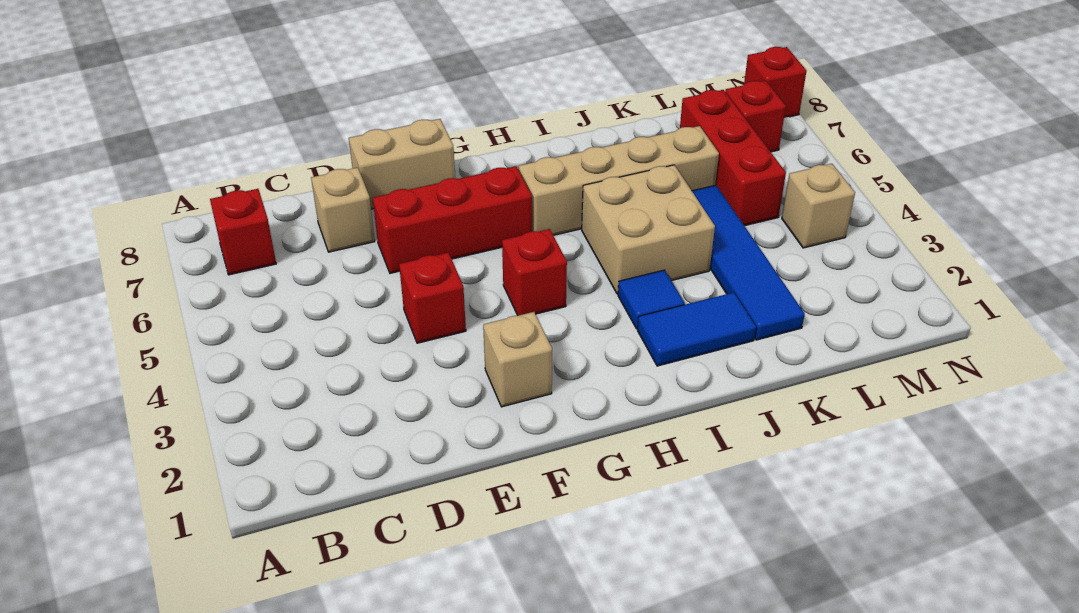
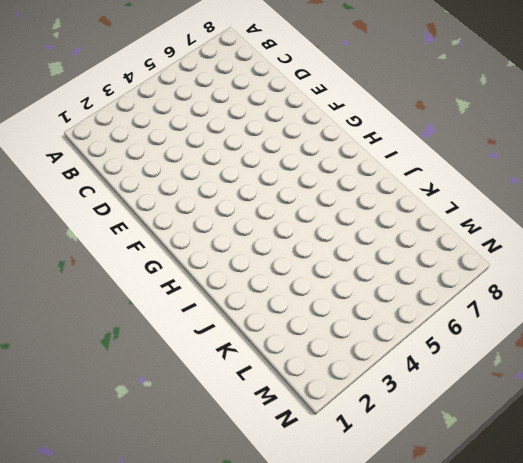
none -> red brick B7 level 1
none -> tan brick D7 level 1
none -> red brick E4 level 1

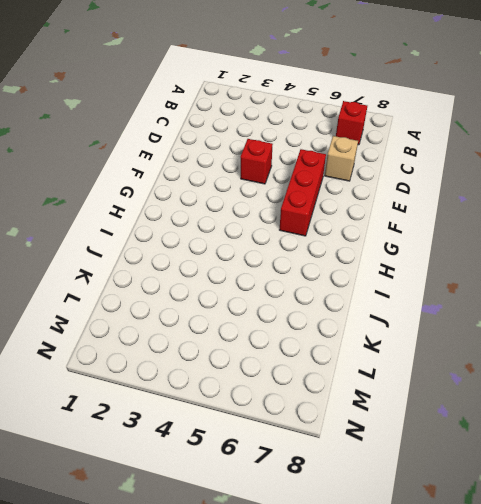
none -> tan brick E8:F8 level 1
none -> tan brick F2 level 1
none -> red brick G4 level 1

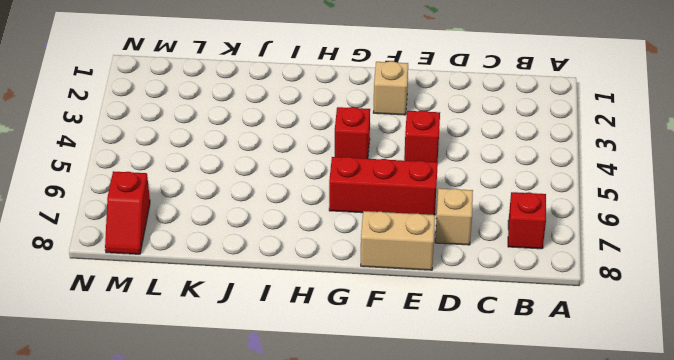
red slope M7:M8 level 1 top 7 -> red brick M7 level 1
none -> tan brick H6:K6 level 1
none -> blue tile I2:J2 level 1
none -> blue tile I3 level 1

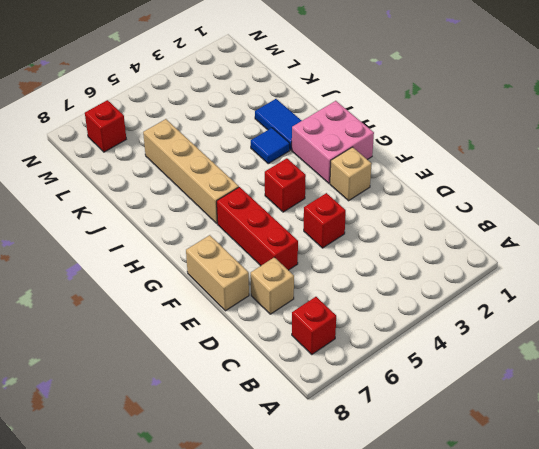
pink brick G1:H2 level 1 -> none
none -> tan brick I4:J5 level 1
none -> blue tile K2:K5 level 1
none -> red brick L5:L7 level 1

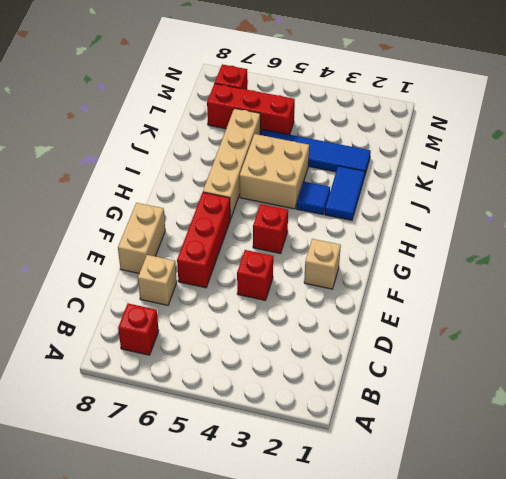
none -> tan brick M4 level 1
none -> red brick N8 level 1

